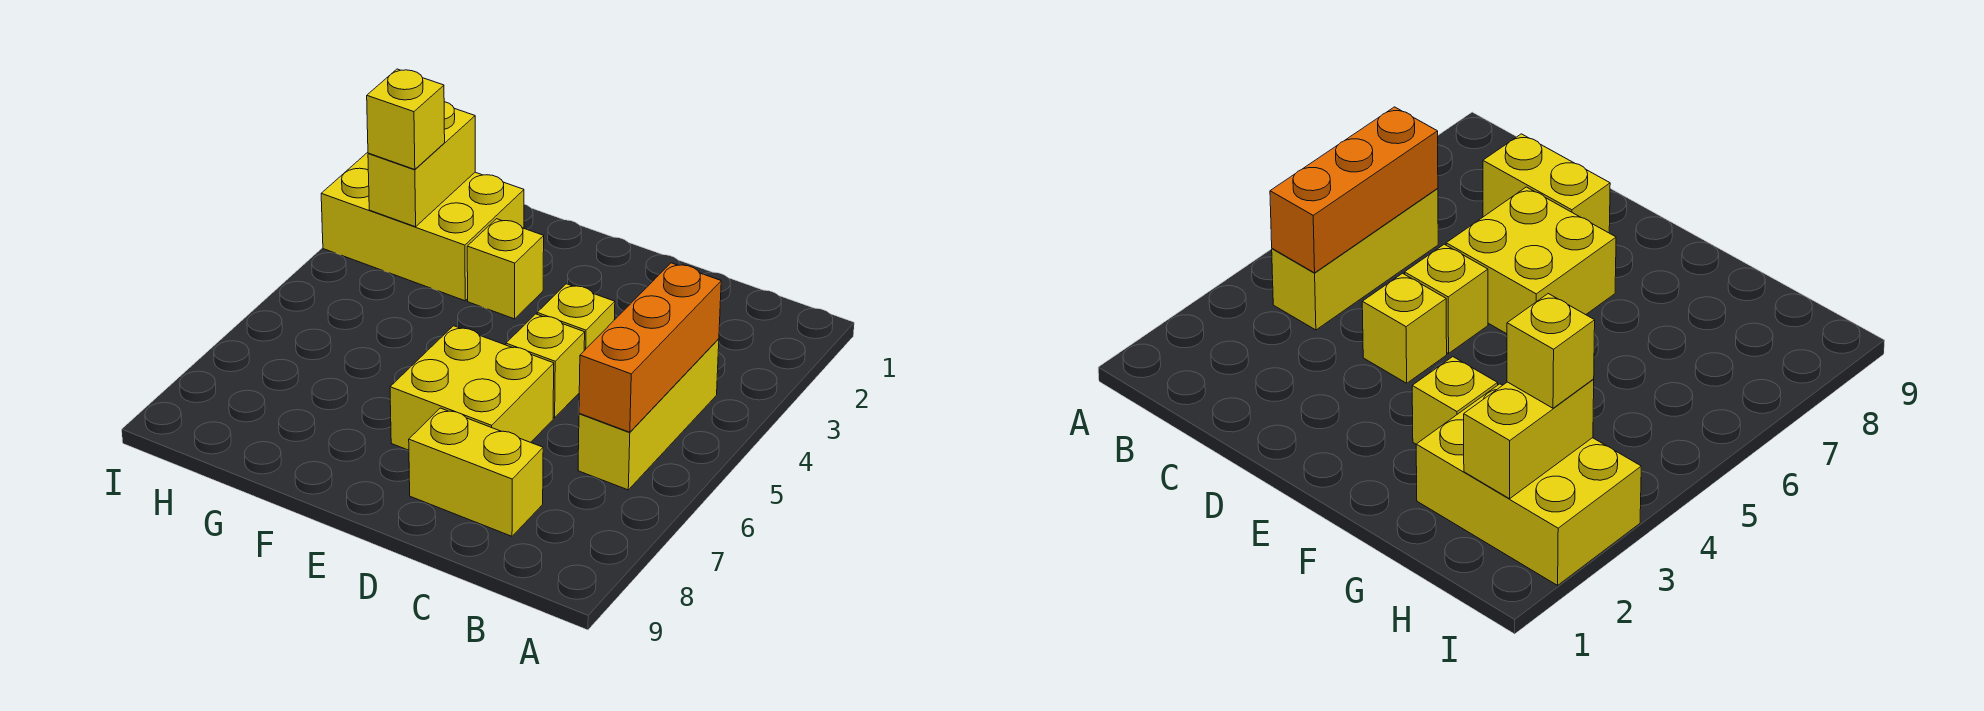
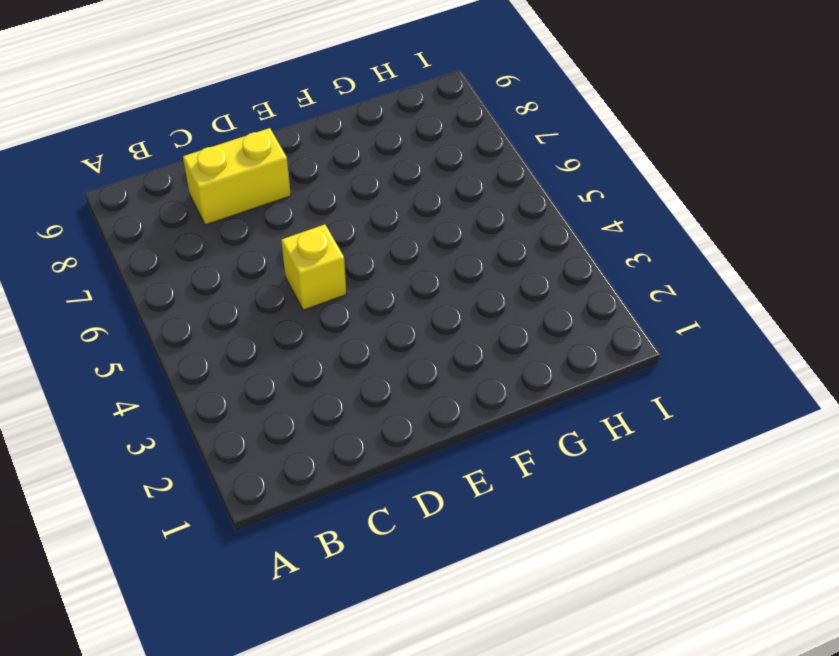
none -> yellow brick B4:B6 level 1
none -> yellow brick D4 level 1

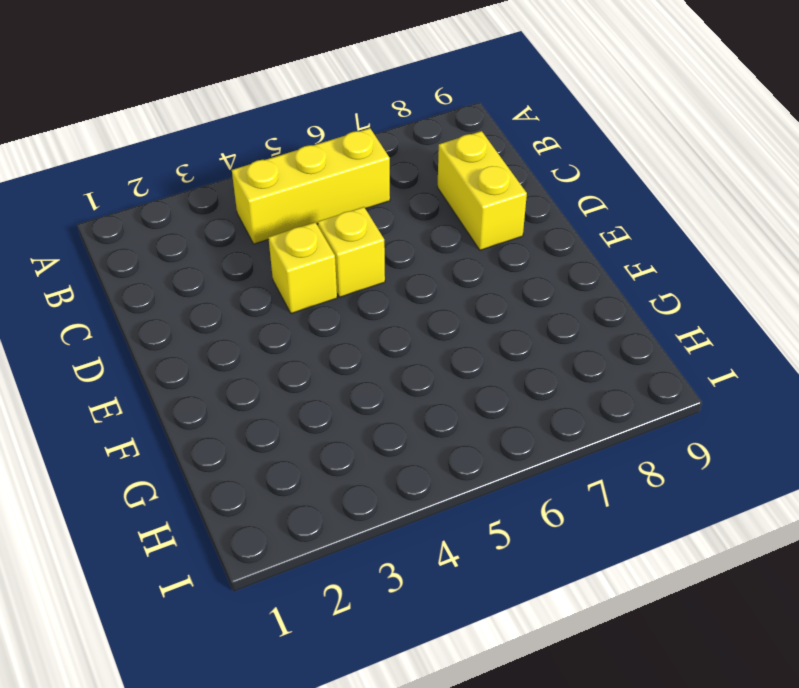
none -> yellow brick D6:E7 level 1
none -> yellow brick F3 level 1

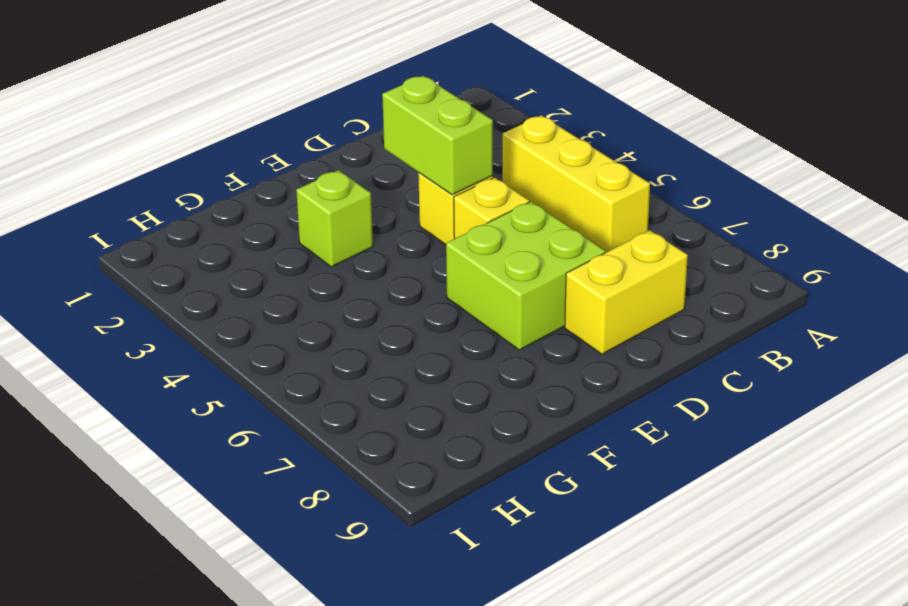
lime brick D3:D4 level 2 -> none
lime brick D6:E7 level 1 -> yellow brick D6:E7 level 1
lime brick F3 level 1 -> yellow brick F3 level 1
none -> yellow brick G2:I3 level 1
none -> orange brick B4:B6 level 2

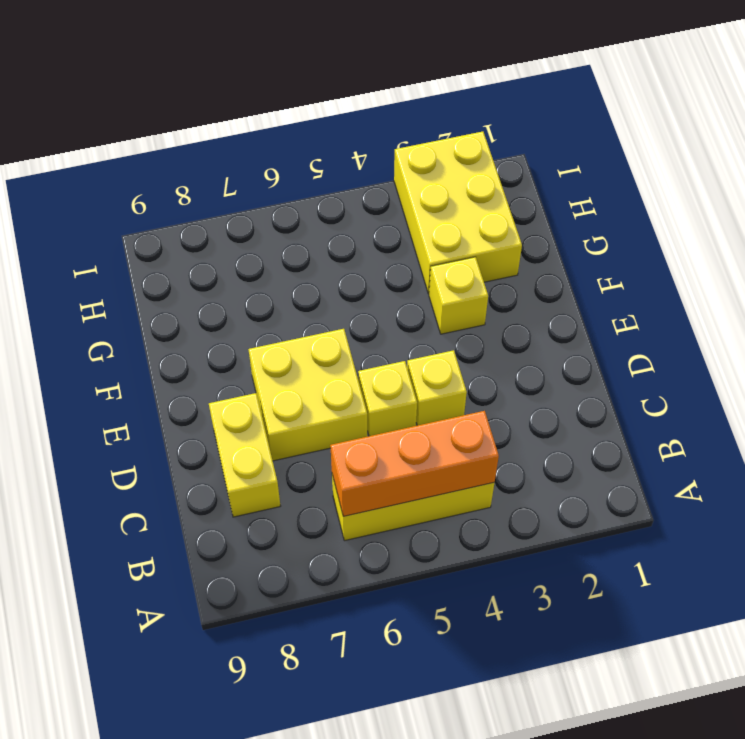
none -> yellow brick H2:H3 level 2
none -> yellow brick H3 level 3

